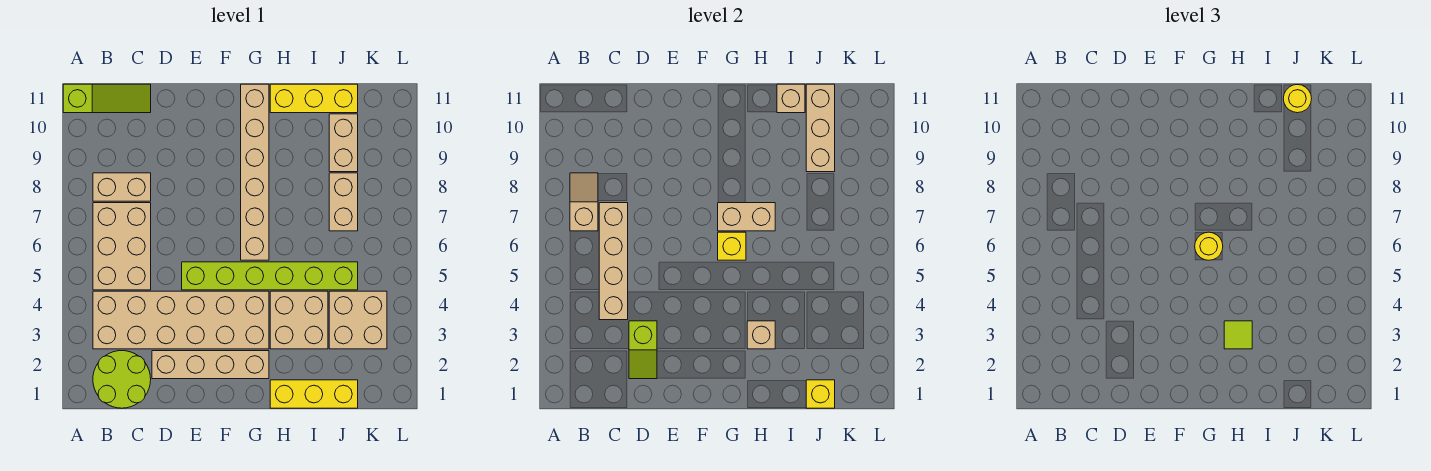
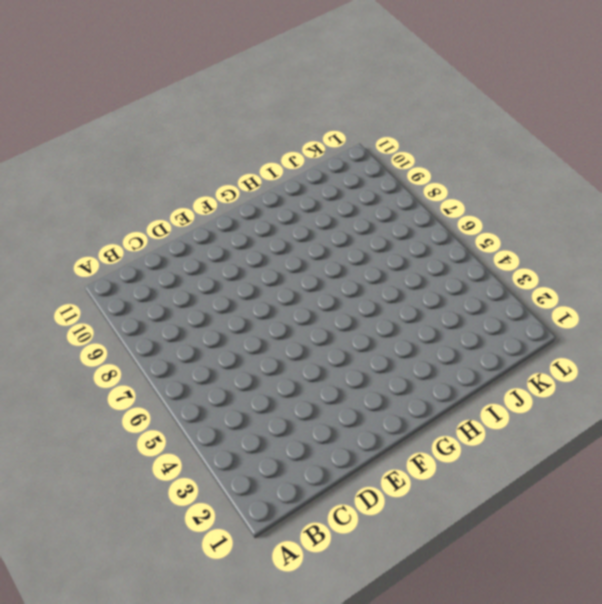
none -> lime slope A11:C11 level 1 top A
none -> lime round brick B1:C2 level 1
none -> tan brick B3:G4 level 1

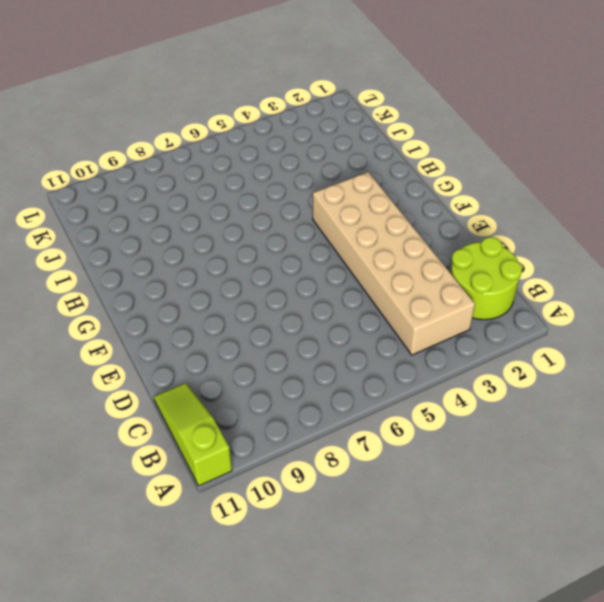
none -> tan brick B5:C7 level 1
none -> tan brick B8:C8 level 1
none -> tan brick D2:G2 level 1

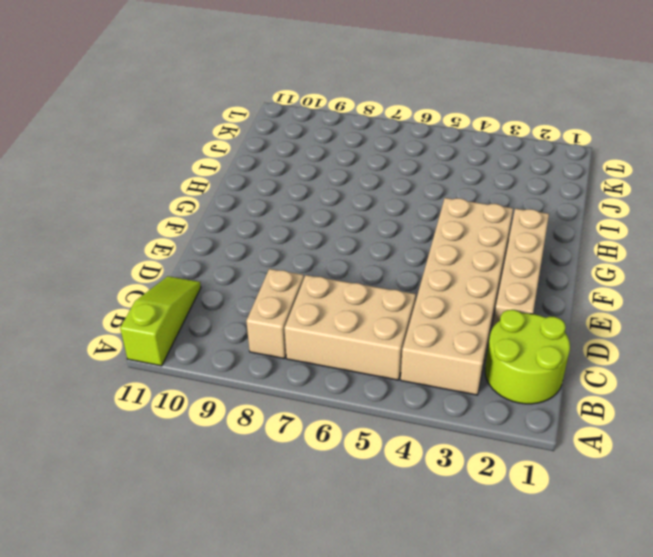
none -> lime brick E5:J5 level 1
none -> tan brick G6:G11 level 1
none -> yellow brick H1:J1 level 1

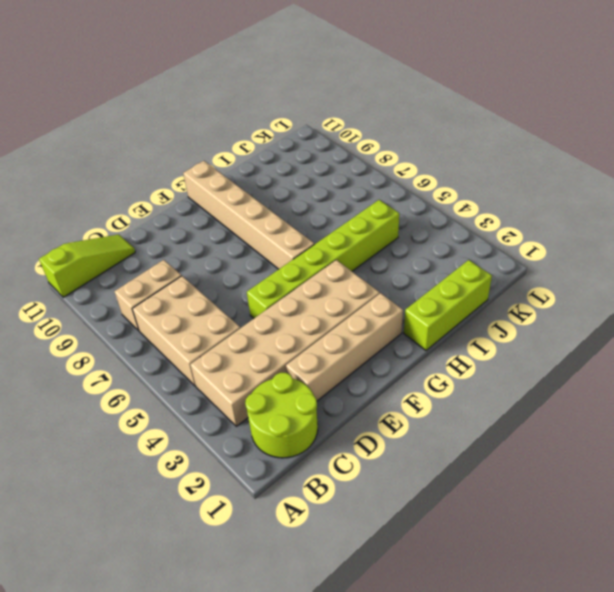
lime brick H1:J1 level 1 -> yellow brick H1:J1 level 1
none -> tan brick H3:I4 level 1
none -> yellow brick H11:J11 level 1
none -> tan brick J3:K4 level 1

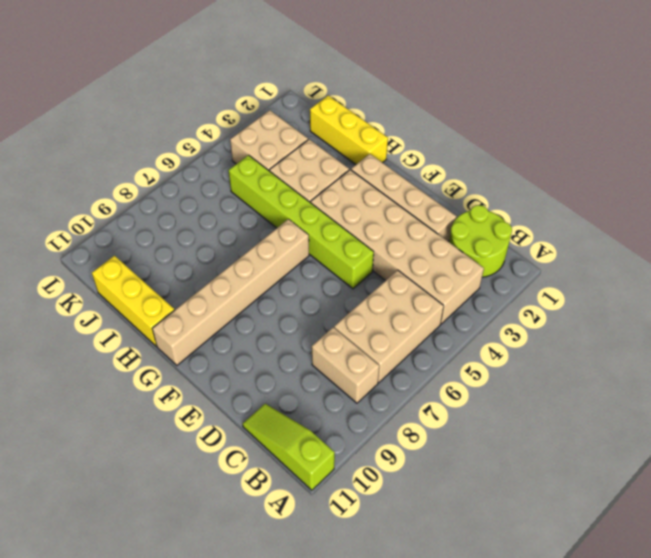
none -> tan brick J7:J8 level 1
none -> tan brick J9:J10 level 1
none -> tan slope B7:B8 level 2 top 7

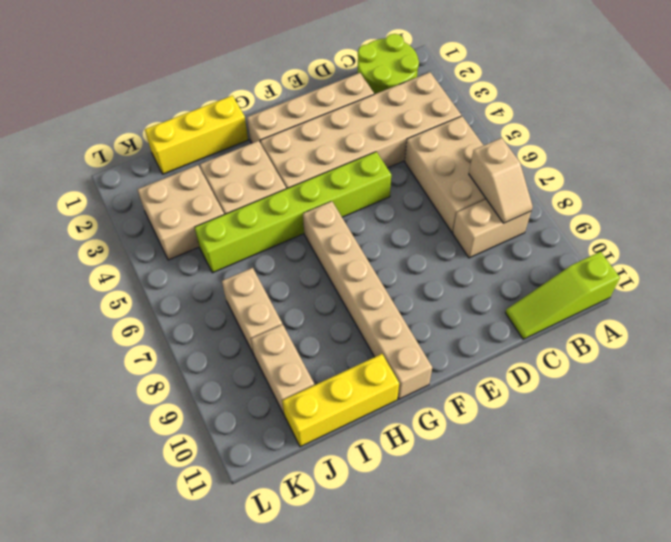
none -> tan brick C4:C7 level 2
none -> lime slope D2:D3 level 2 top 3
none -> yellow brick G6 level 2

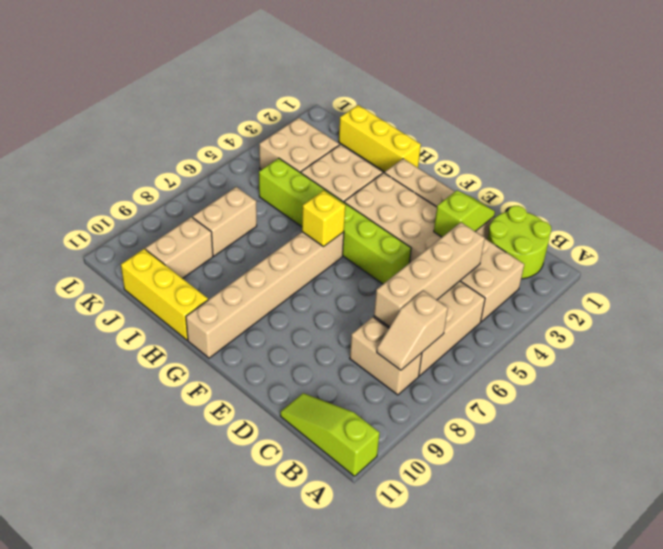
none -> tan brick G7:H7 level 2
none -> tan brick H3 level 2
none -> tan brick I11 level 2

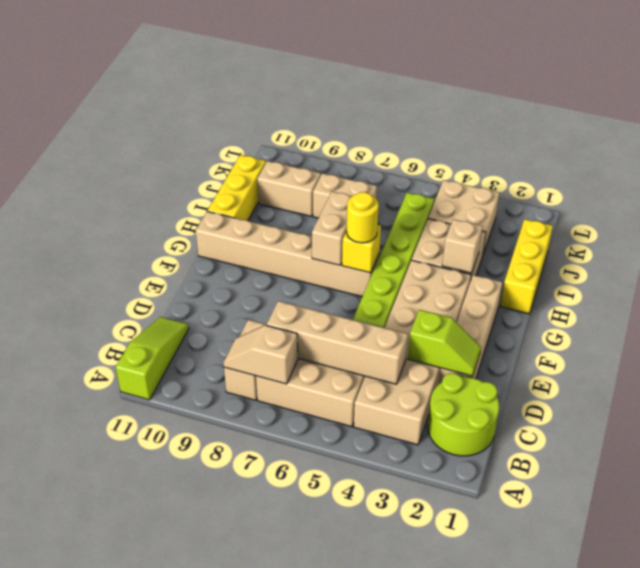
none -> tan brick I11 level 2
none -> yellow brick J1 level 2
none -> tan brick J9:J11 level 2

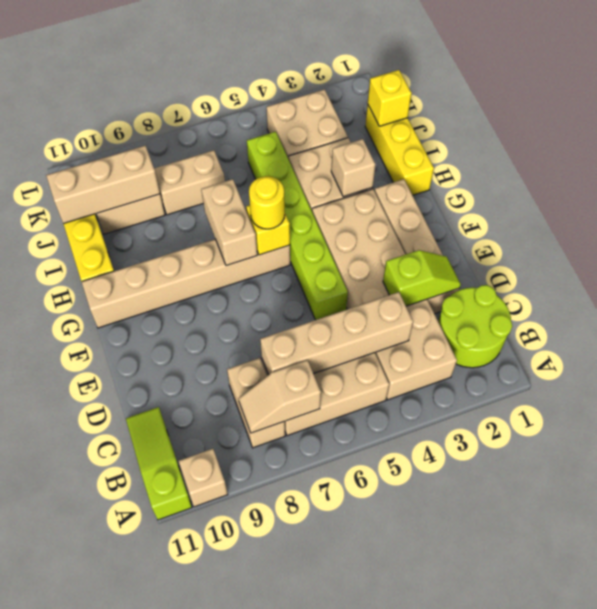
tan brick A10 level 1 -> tan brick I11 level 2
none -> lime tile H3 level 3
none -> yellow round brick J11 level 3

